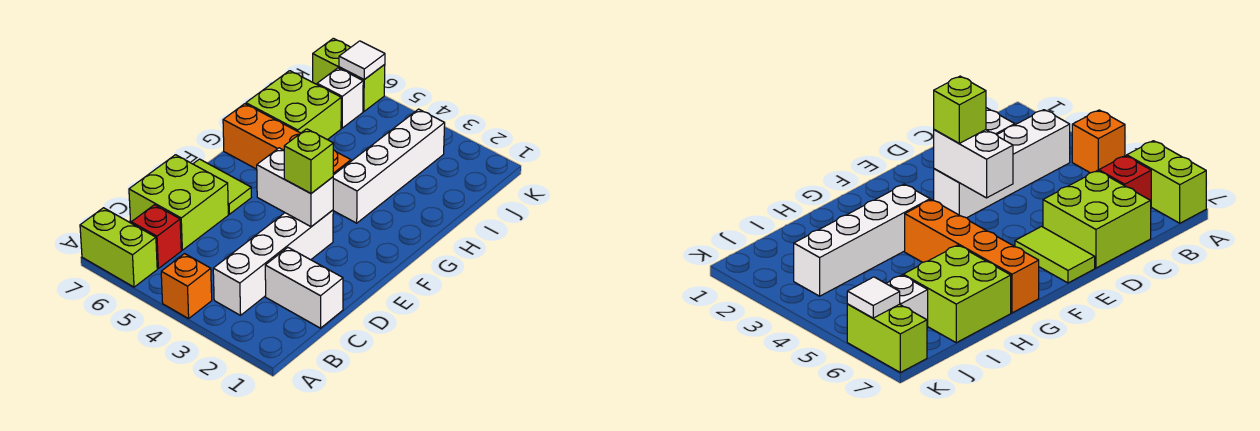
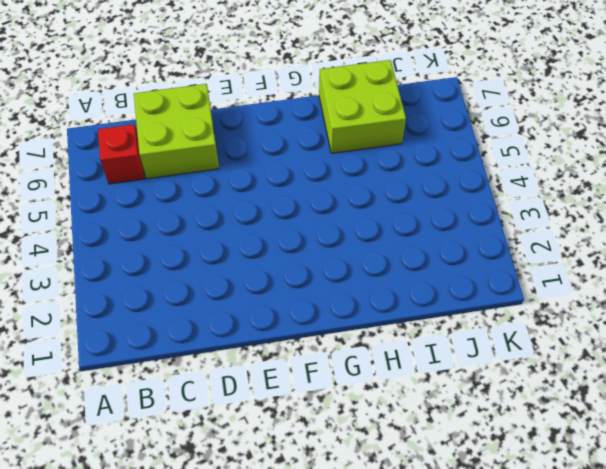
none -> orange brick A4 level 1
none -> lime brick A6:A7 level 1
none -> white brick B3:E3 level 1

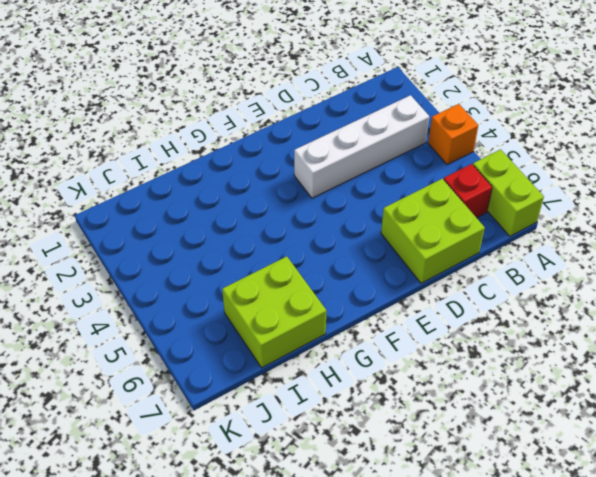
none -> white brick C1:C2 level 1
none -> lime tile E6:E7 level 1
none -> white brick G3:J3 level 1

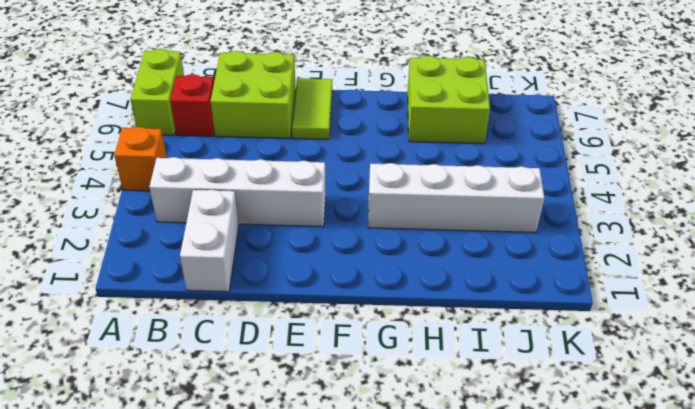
none -> orange brick G4:G7 level 1
none -> white brick J6 level 1
none -> lime brick K6:K7 level 1

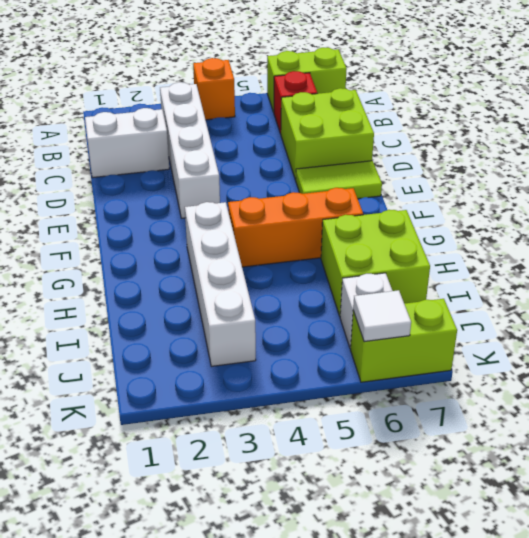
orange brick G4:G6 level 1 -> orange brick G4:G7 level 1
none -> white brick E3:E4 level 2
none -> lime brick E3 level 3

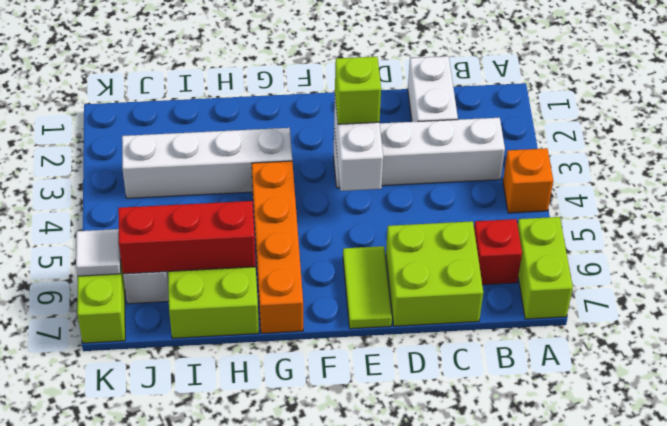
red brick H6:J6 level 2 -> none

